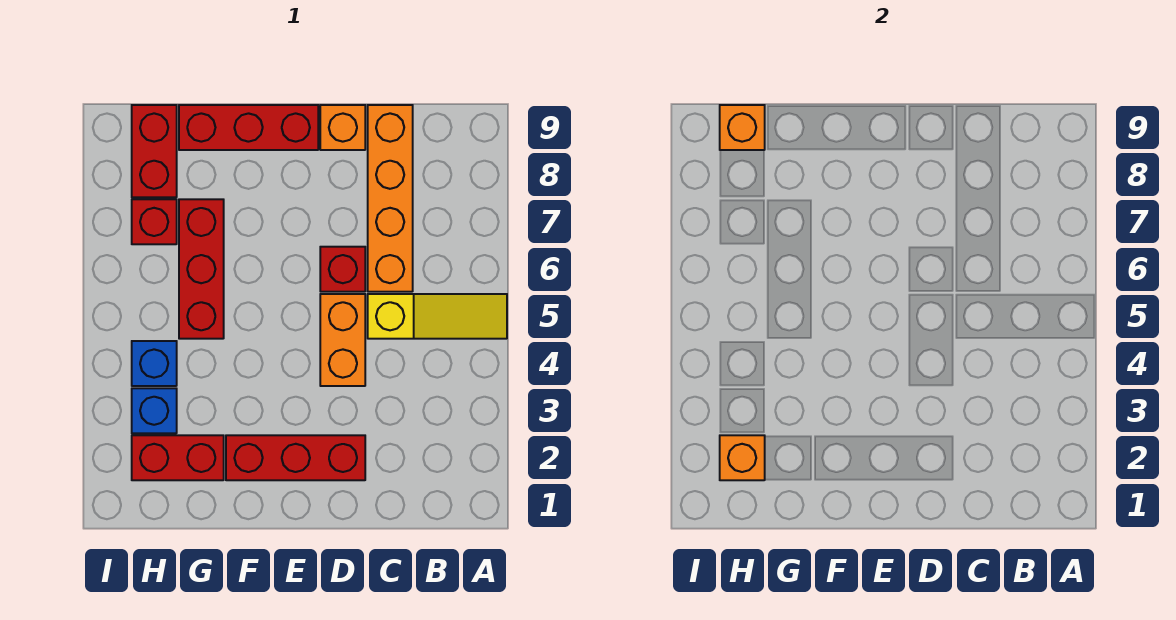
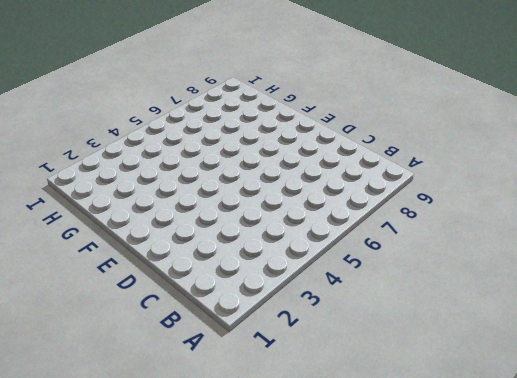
none -> yellow slope A5:C5 level 1 top C
none -> orange brick C6:C9 level 1
none -> red brick D2:F2 level 1

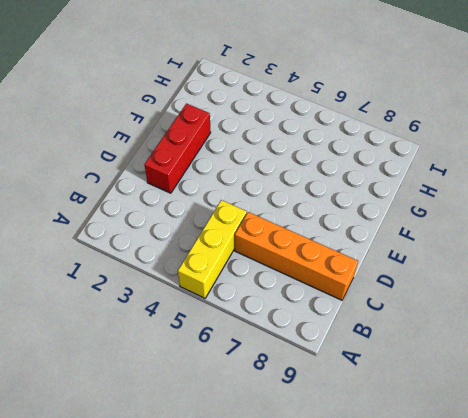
yellow brick A5:C5 level 1 -> yellow slope A5:C5 level 1 top C
none -> orange brick D4:D5 level 1
none -> red brick D6 level 1
none -> orange brick D9 level 1

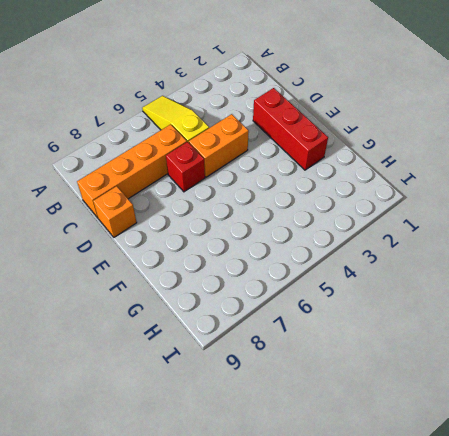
none -> red brick E9:G9 level 1
none -> red brick G2:H2 level 1
none -> red brick G5:G7 level 1

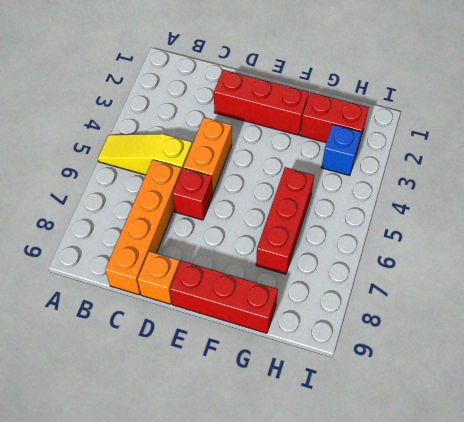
none -> blue brick H4 level 1
none -> red brick H7 level 1
none -> red brick H8:H9 level 1

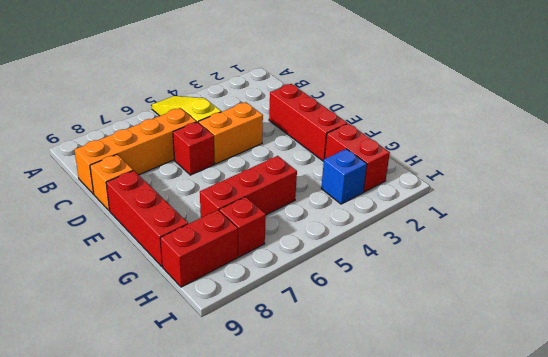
none -> blue brick H4 level 1
none -> orange brick H2 level 2
none -> orange brick H9 level 2

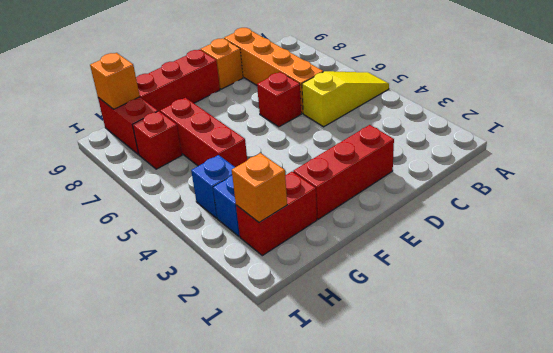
none -> orange brick D4:D5 level 1

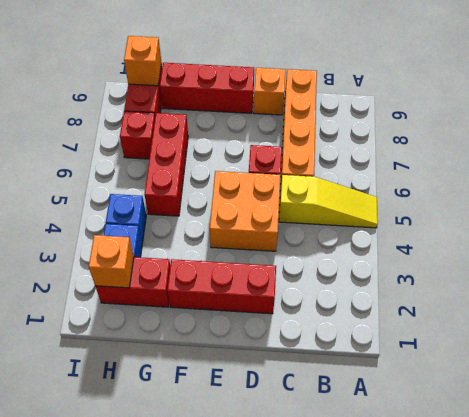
orange brick D4:E5 level 1 -> orange brick D4:D5 level 1

